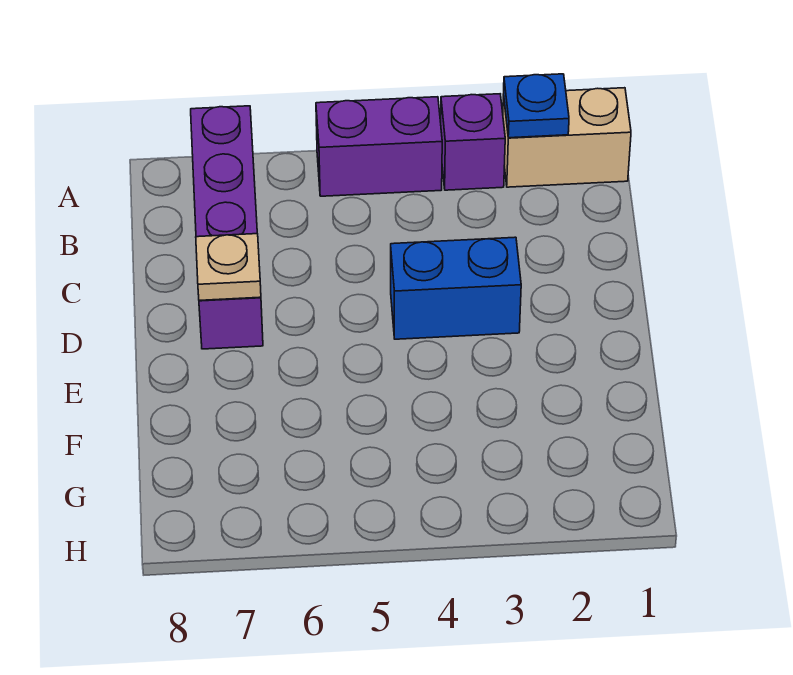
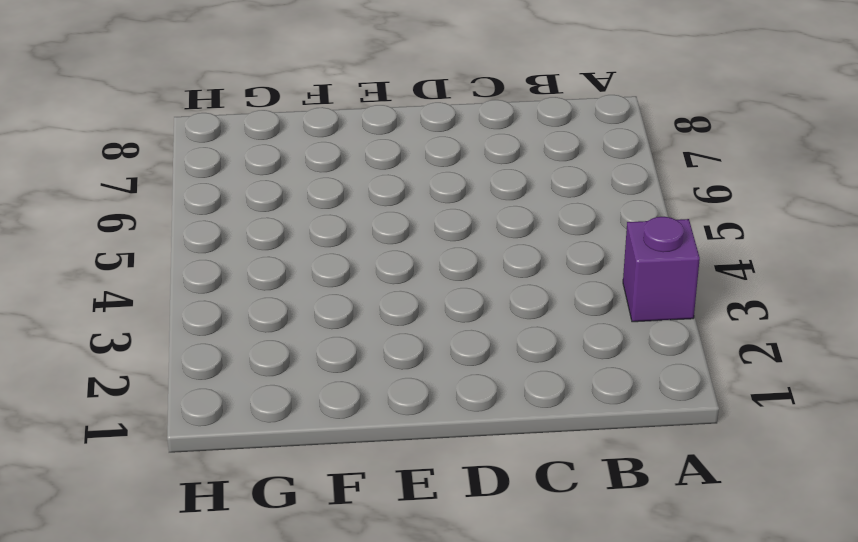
none -> tan brick A1:A2 level 1
none -> purple brick A4:A5 level 1

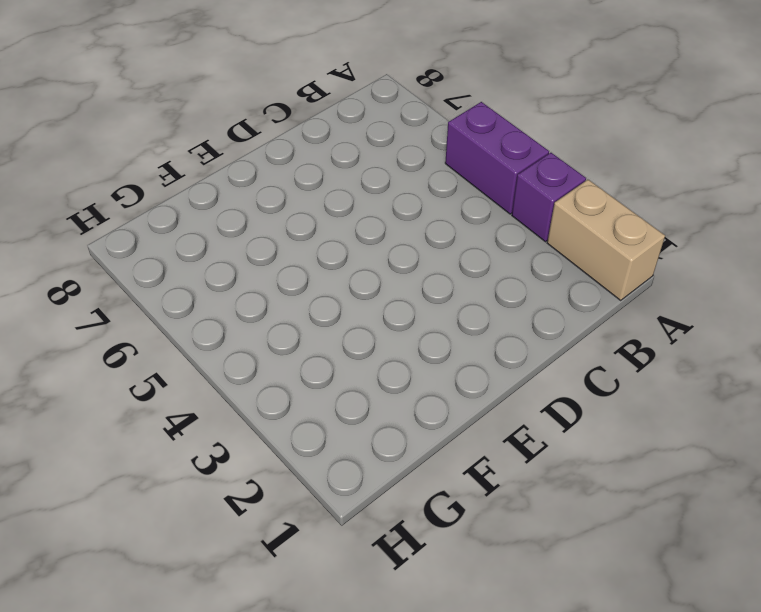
none -> purple brick A7:D7 level 1
none -> blue brick D3:D4 level 1

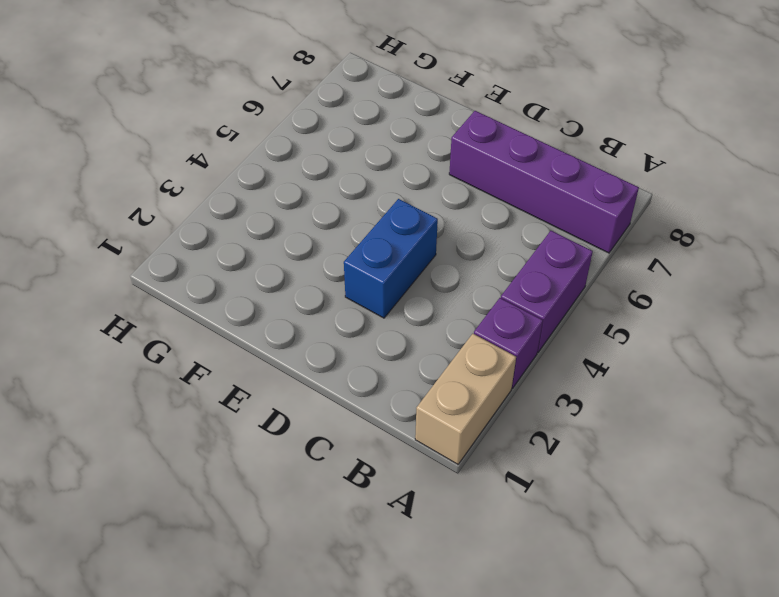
none -> blue plate A2 level 2
none -> tan plate D7 level 2

